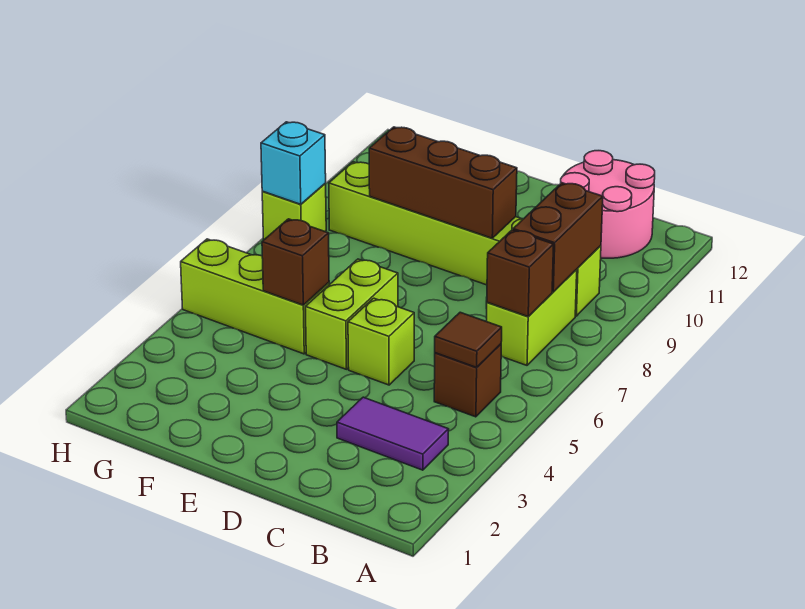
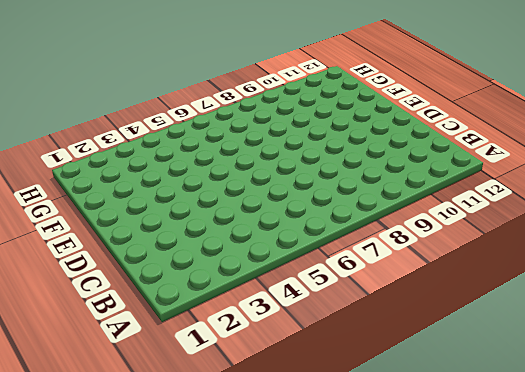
none -> purple tile B3:C3 level 1
none -> brown brick B5 level 1
none -> lime brick B7:B8 level 1

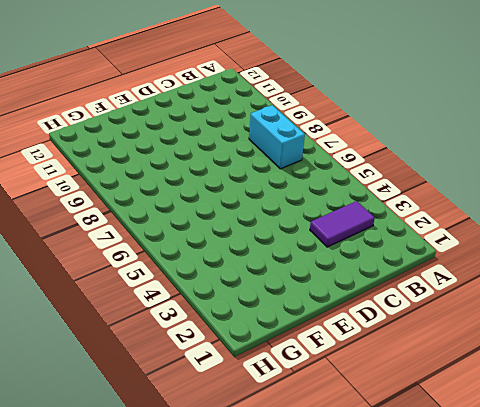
cyan brick B7:B8 level 1 -> lime brick B7:B8 level 1
none -> brown brick B5 level 1
none -> lime brick B9:G9 level 1
none -> pink round brick B11:C12 level 1

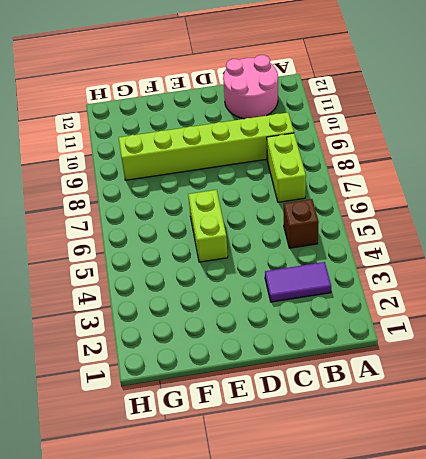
none -> lime brick D5 level 1
none -> lime brick F5:H5 level 1
none -> lime brick H8 level 1

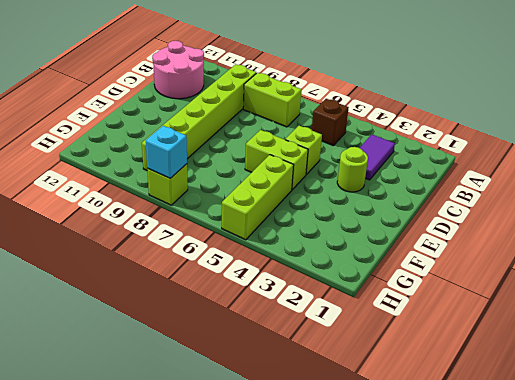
lime round brick D3 level 1 -> none
none -> brown tile B5 level 2
none -> brown brick B7 level 2
none -> brown brick B8:B9 level 2

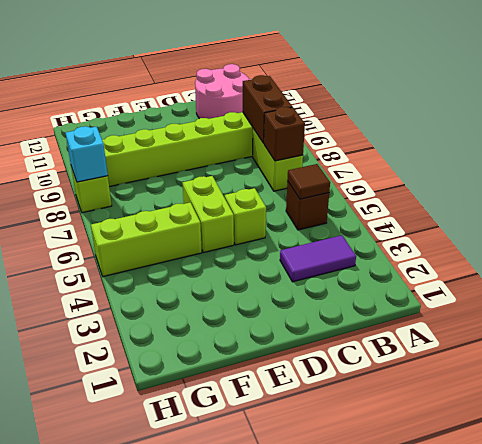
none -> brown brick D9:F9 level 2
none -> brown brick F5 level 2

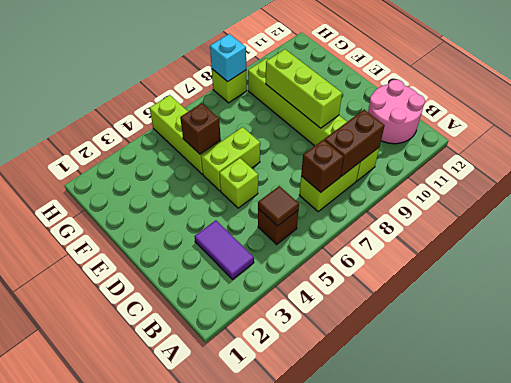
lime brick D9:F9 level 2 -> brown brick D9:F9 level 2

